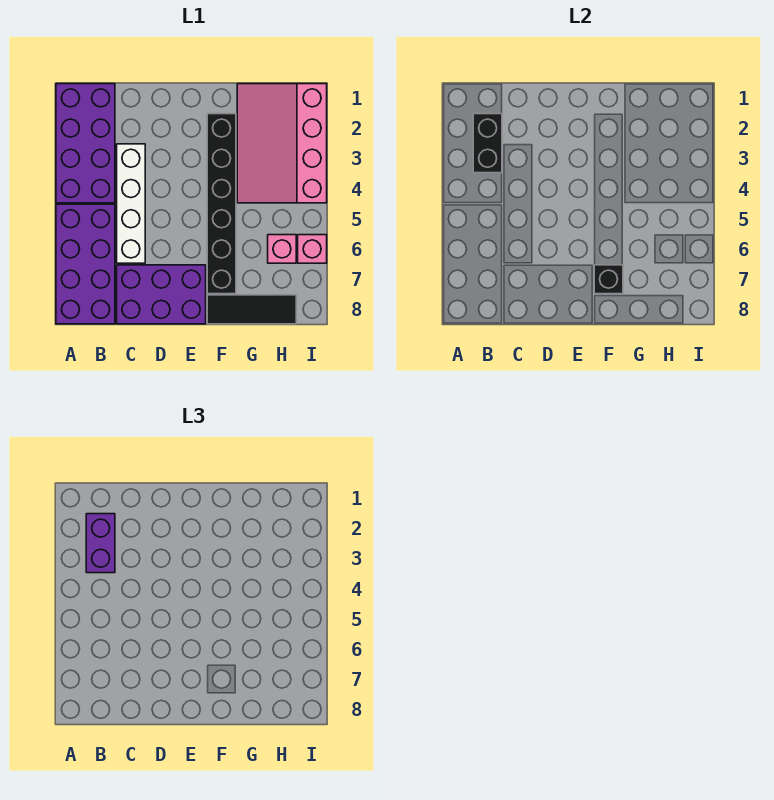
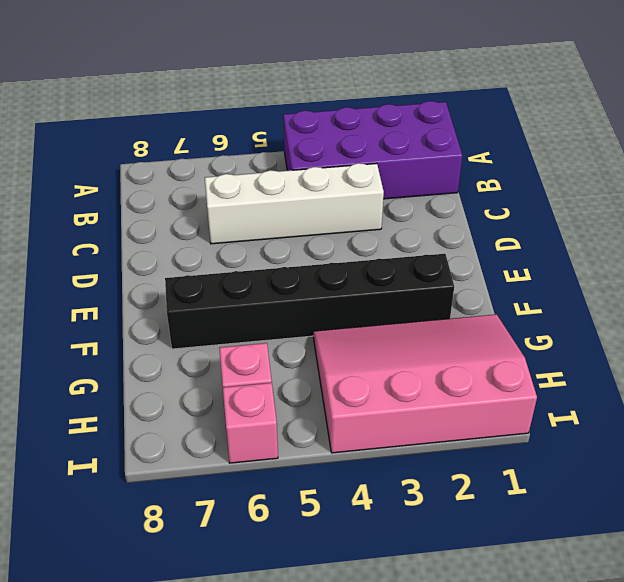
none -> purple brick A5:B8 level 1
none -> purple brick C7:E8 level 1
none -> black tile F8:H8 level 1

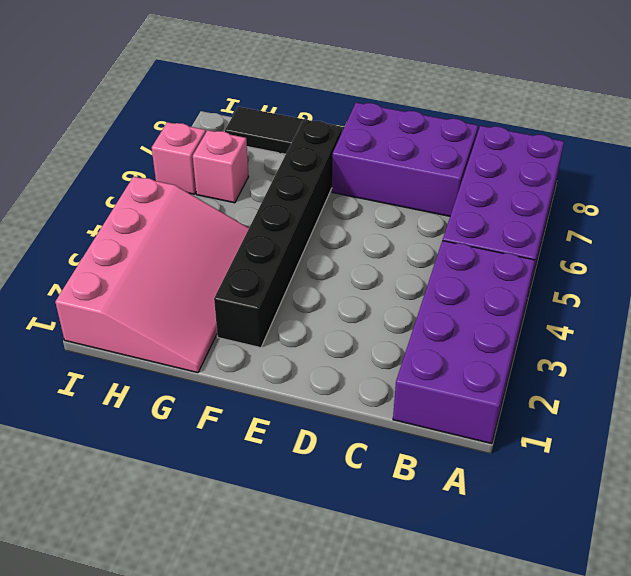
none -> white brick C3:C6 level 1
none -> black brick B2:B3 level 2
none -> black brick F7 level 2

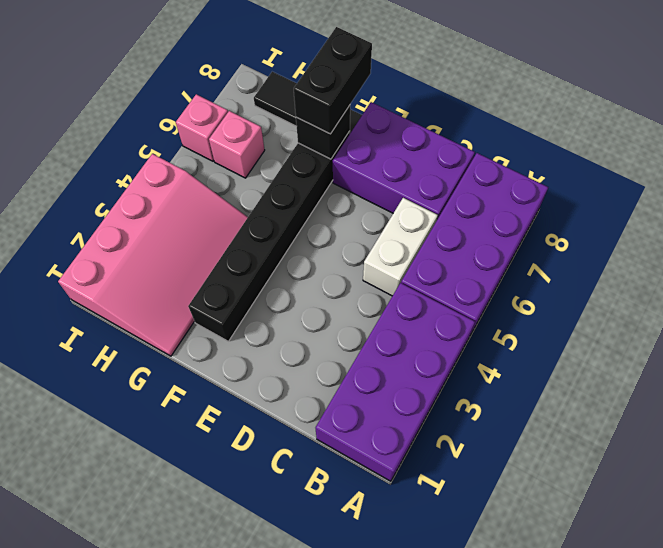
white brick C5:C6 level 1 -> white brick C3:C6 level 1
black brick F7:F8 level 3 -> black brick B2:B3 level 2
none -> purple brick B2:B3 level 3

